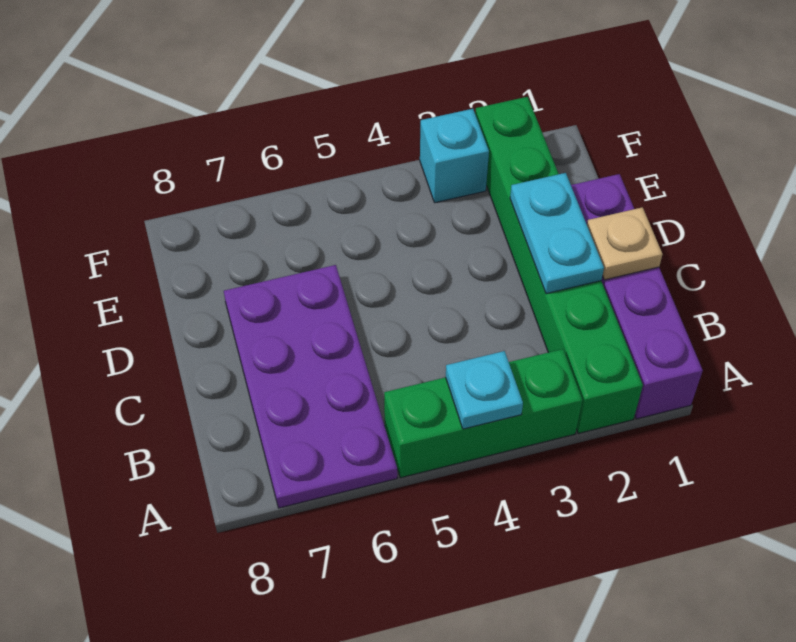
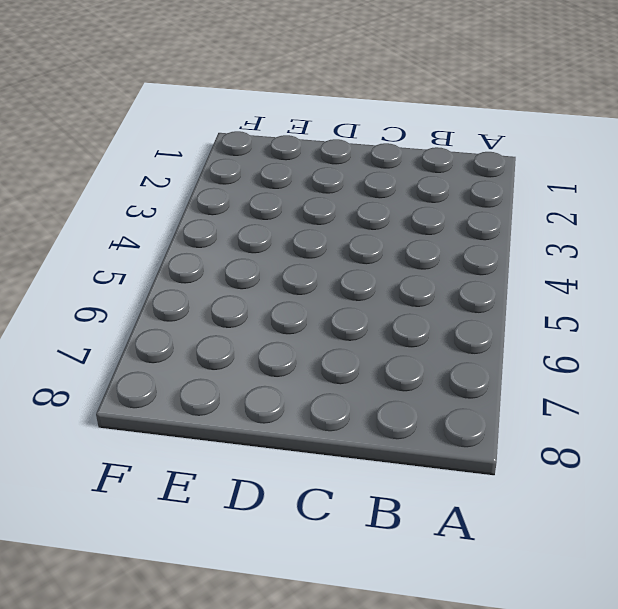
none -> purple brick A1:D1 level 1
none -> green brick A2:F2 level 1

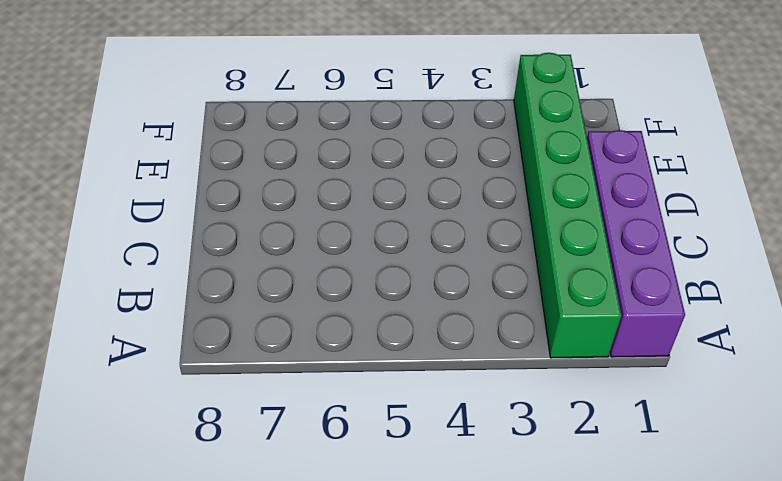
none -> green brick A3:A5 level 1
none -> purple plate A6:D7 level 1

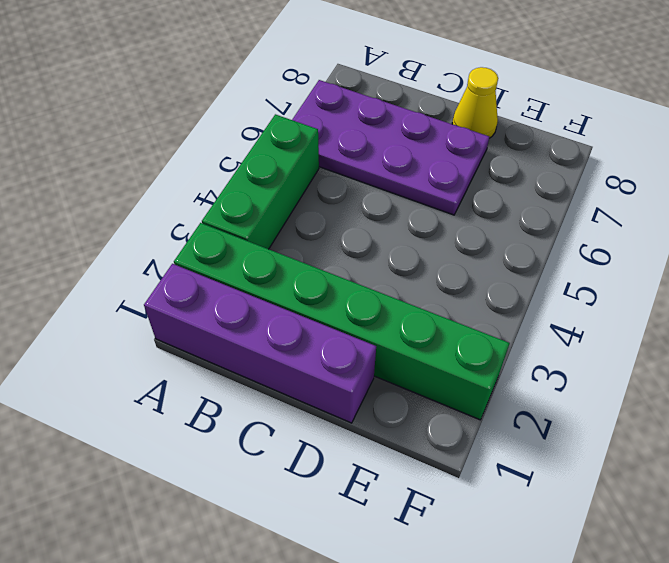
yellow cone D8 level 1 -> none
none -> cyan brick F3 level 1
none -> cyan plate A4 level 2

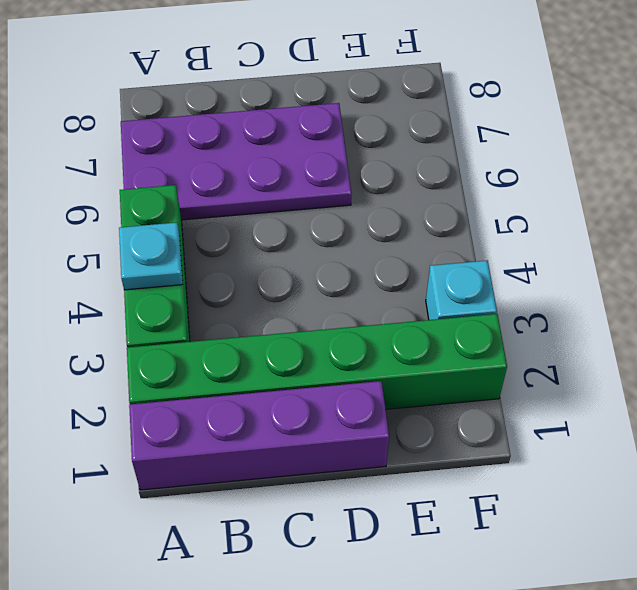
none -> tan plate C1 level 2
none -> cyan plate C2:D2 level 2

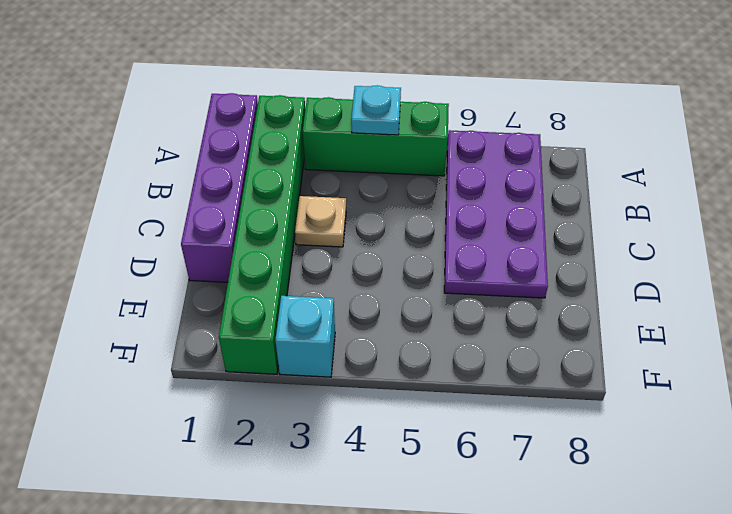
tan plate C3 level 1 -> tan plate C1 level 2
none -> cyan plate C2:D2 level 2

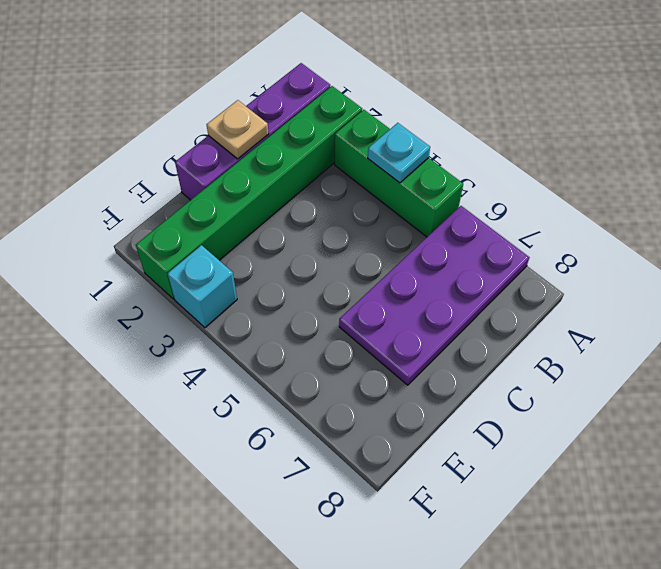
none -> cyan plate C2:D2 level 2

